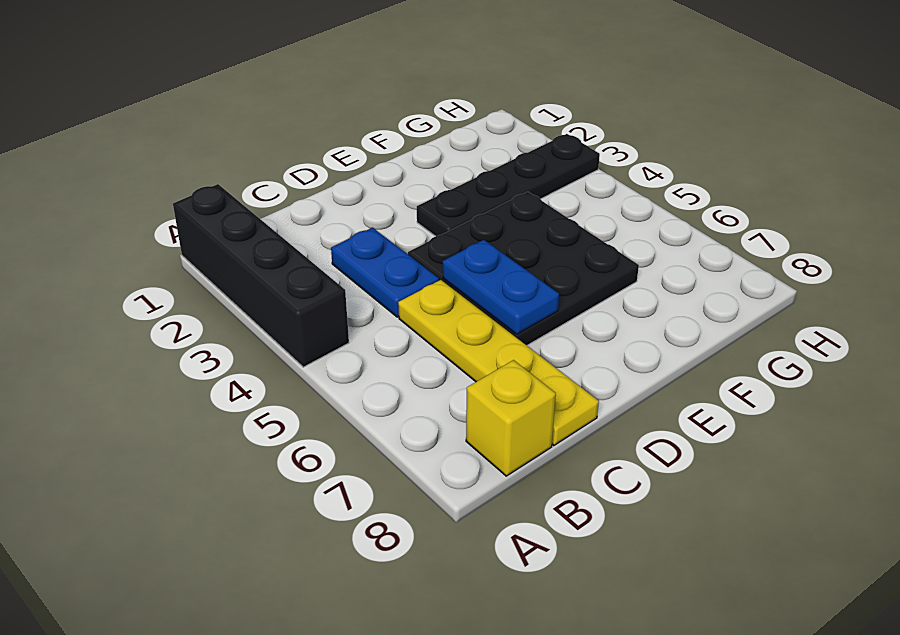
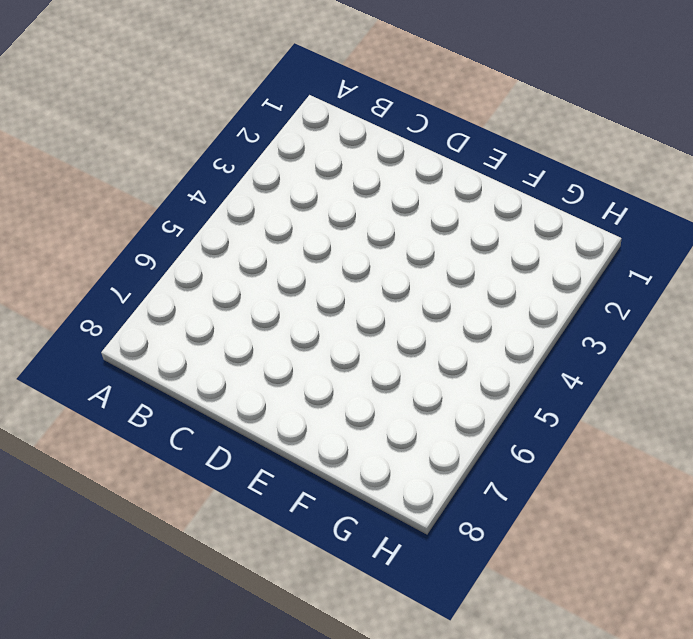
none -> black brick A1:A4 level 1
none -> yellow brick B8 level 1

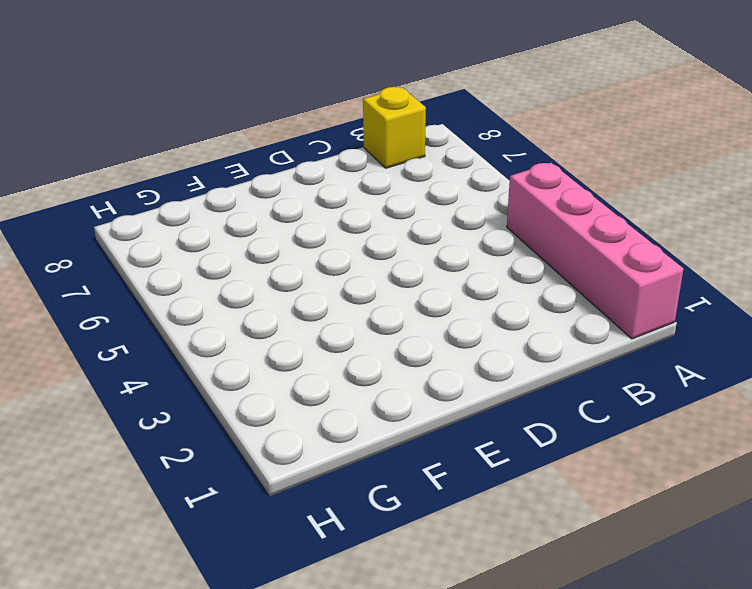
pink brick A1:A4 level 1 -> black brick A1:A4 level 1
none -> blue plate C3:C4 level 1
none -> yellow plate C5:C8 level 1

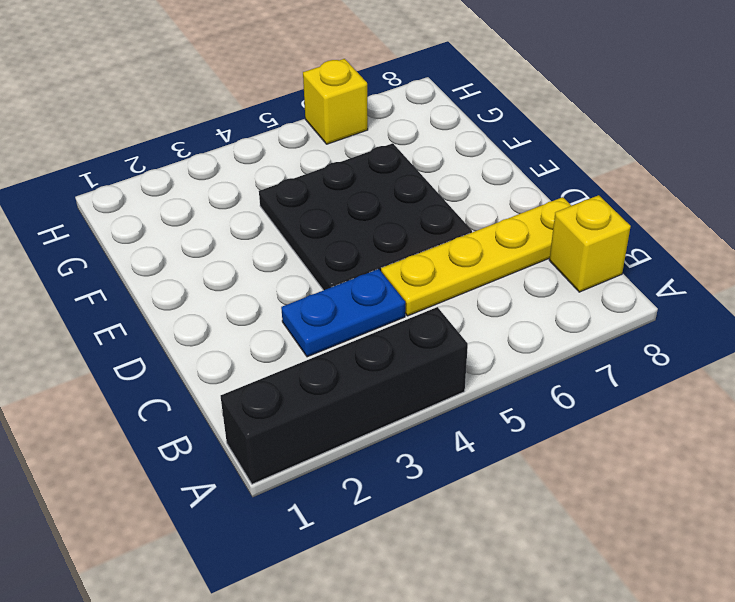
yellow brick H6 level 1 -> none
none -> black plate E3:H3 level 1
none -> blue plate D5:D6 level 2

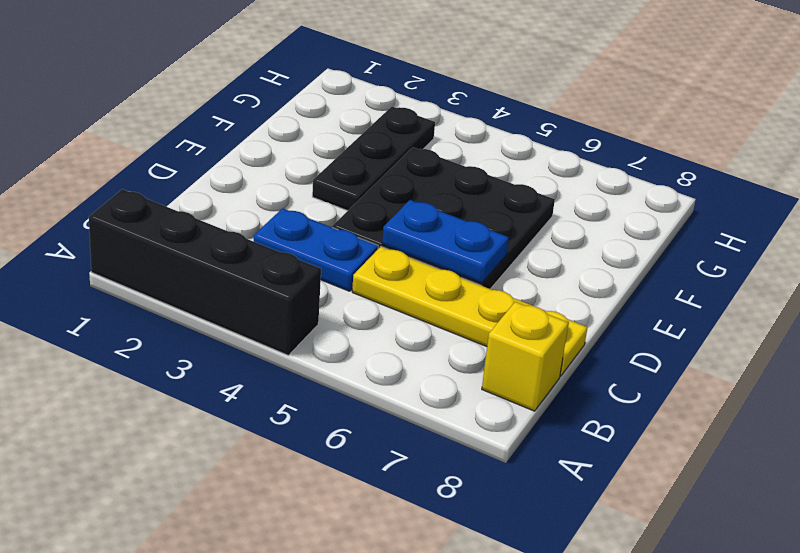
black plate E3:G3 level 1 -> black plate E3:H3 level 1

